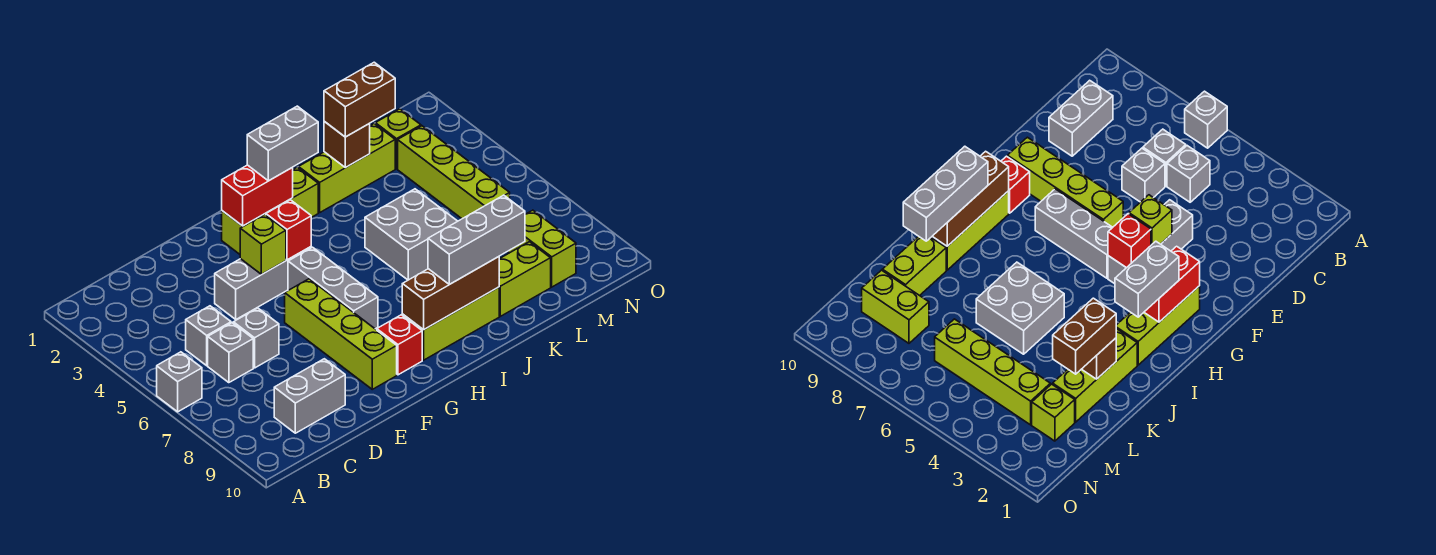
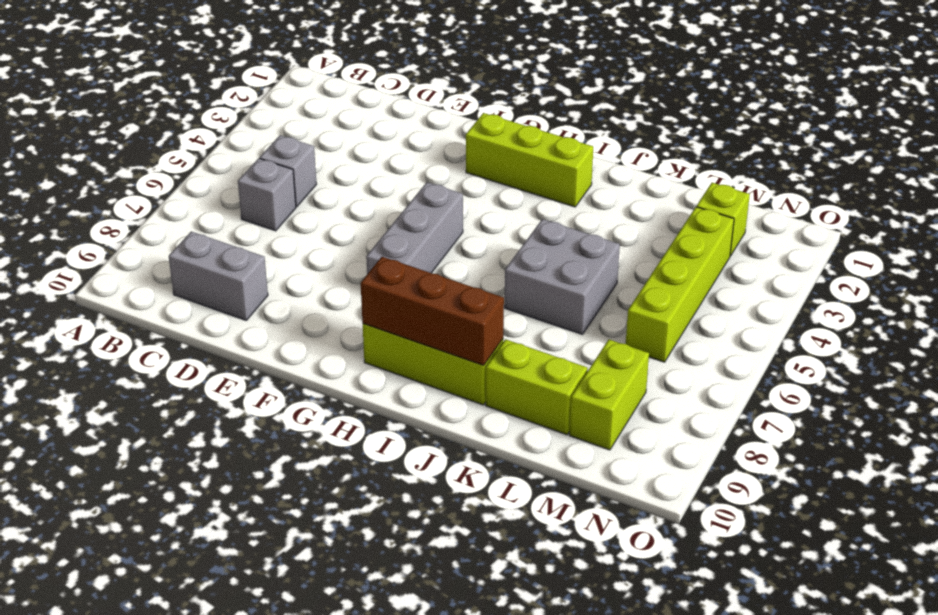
none -> grey brick A6 level 1
none -> grey brick D6 level 1
none -> grey brick E4:G4 level 1

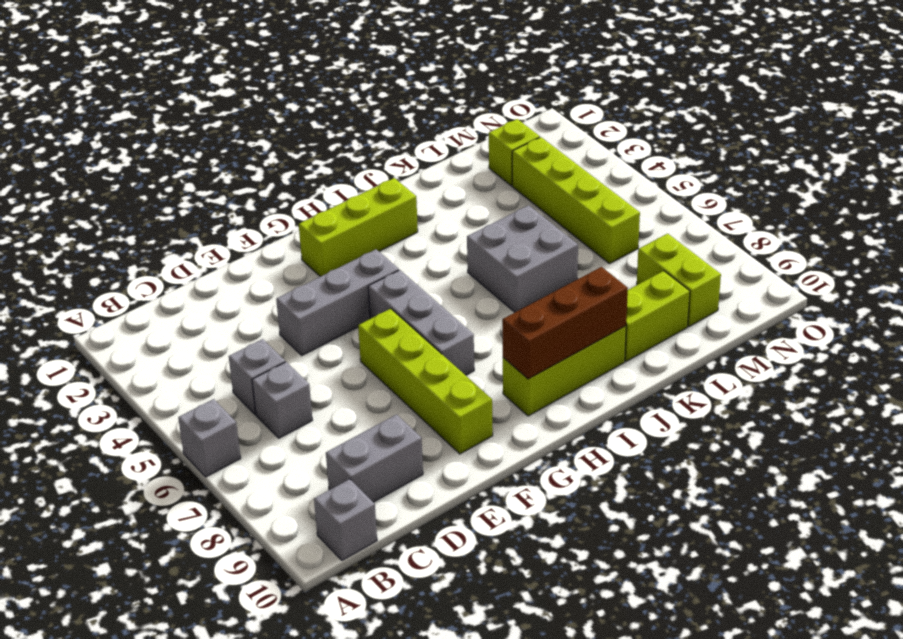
grey brick B10 level 1 -> grey brick D6 level 1
none -> red brick G9 level 1
none -> lime brick J2:L2 level 1
none -> lime brick F4 level 2

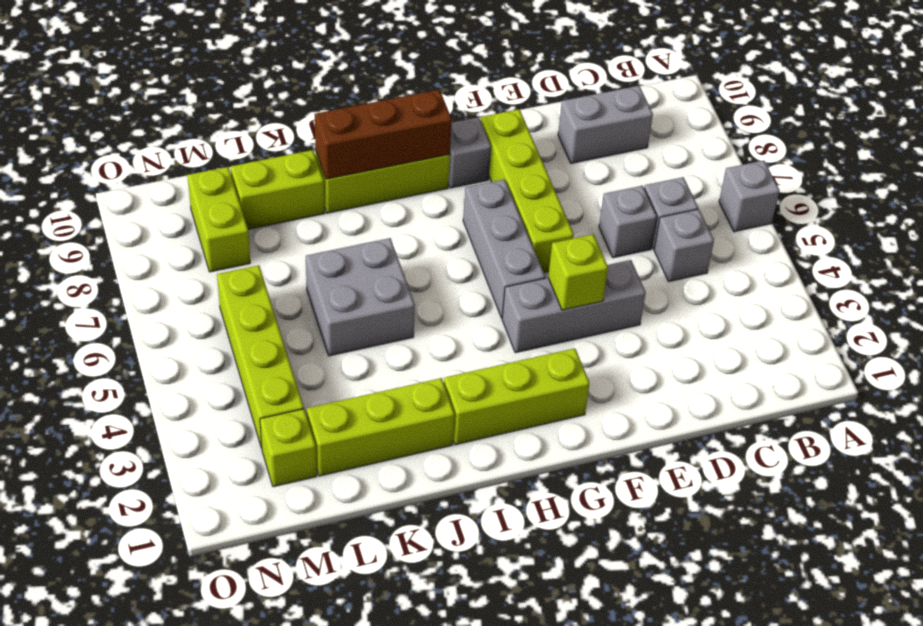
grey brick G9 level 1 -> red brick G9 level 1
none -> red brick G2:H2 level 2
none -> red brick G4 level 2
none -> brown brick K2 level 2

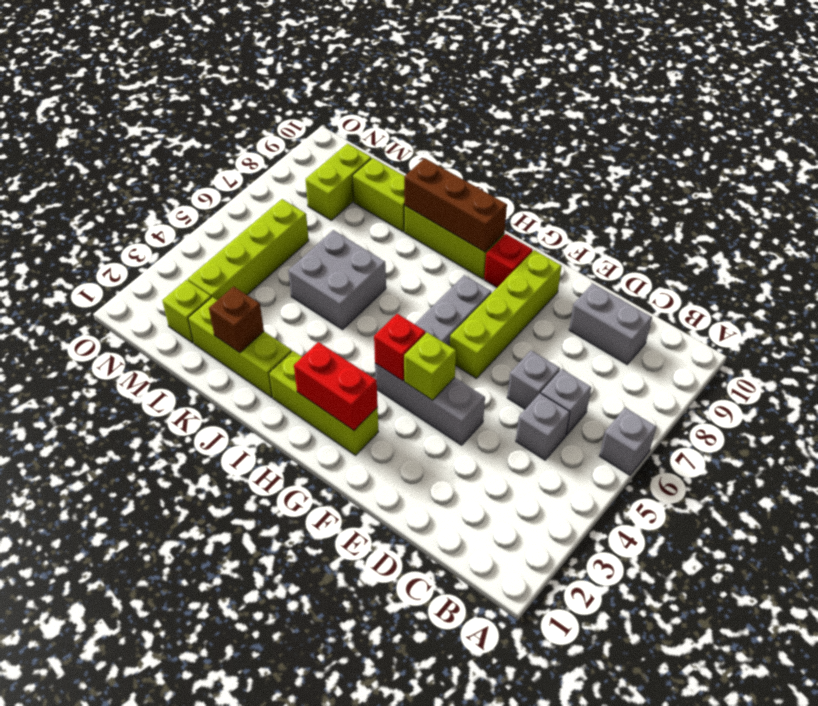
none -> grey brick H2:I2 level 3
none -> grey brick I9:K9 level 3
none -> brown brick K2:L2 level 3

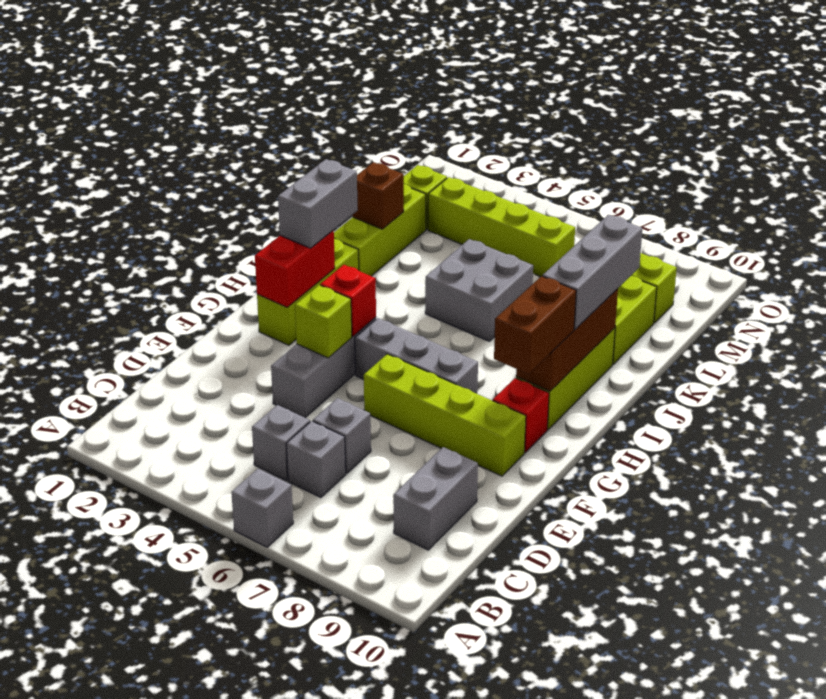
brown brick G9:H9 level 3 -> brown brick K2:L2 level 3

